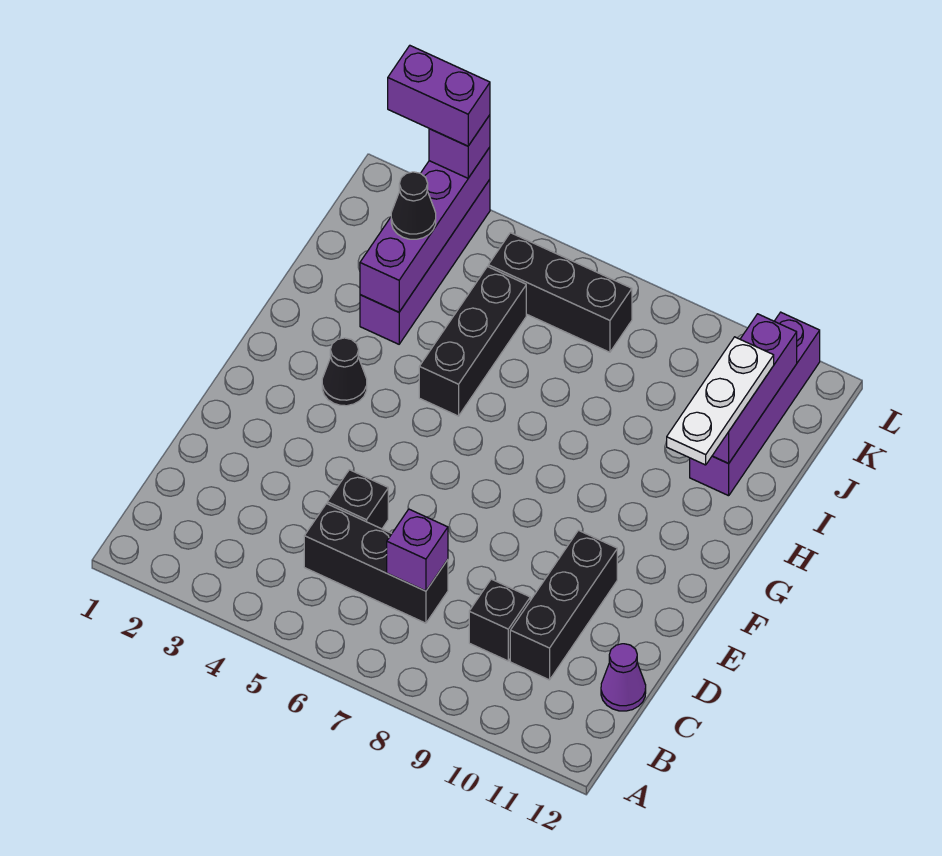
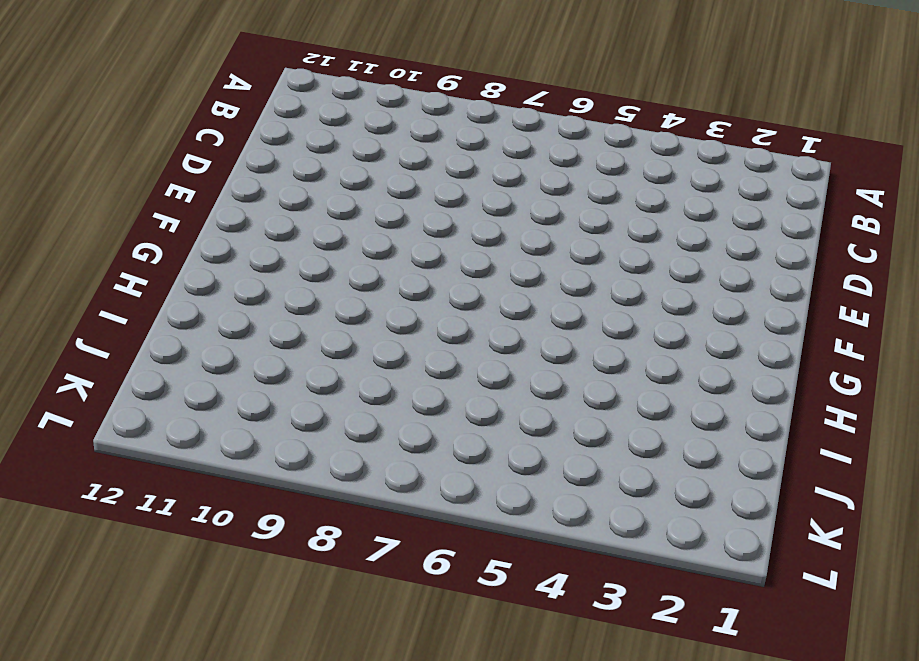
none -> black brick C5:C7 level 1
none -> black brick C9 level 1
none -> black brick C10:E10 level 1

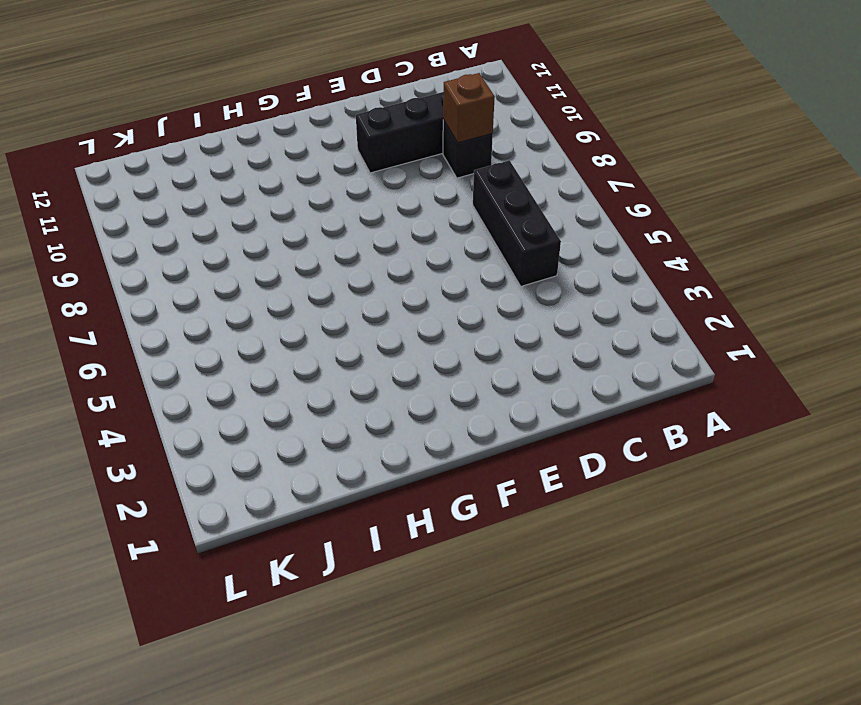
brown brick C9 level 2 -> none
none -> purple cone C12 level 1
none -> black brick D5 level 1
none -> black cone G3 level 1

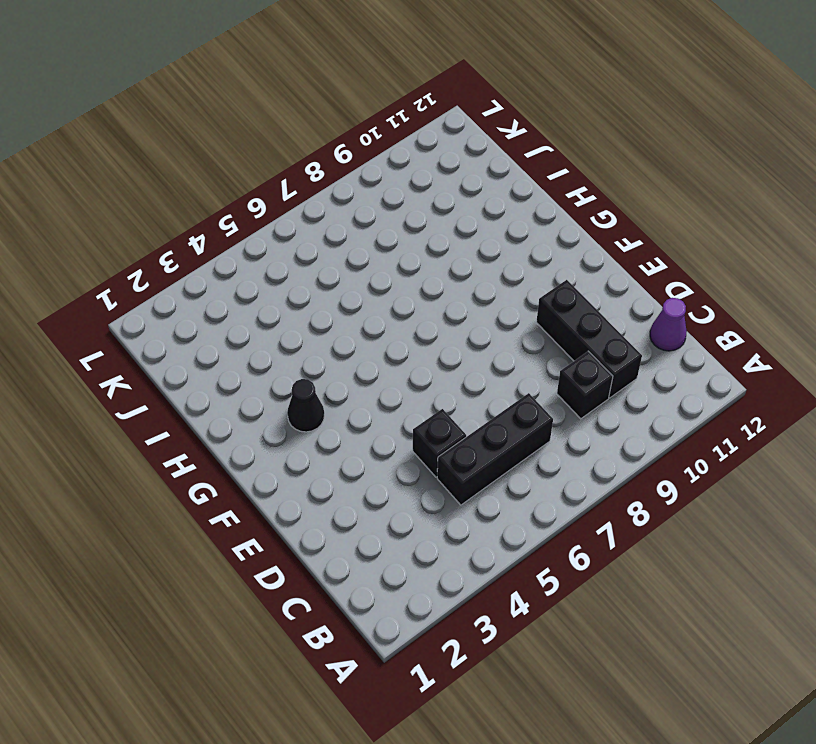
none -> black brick H5:J5 level 1
none -> purple brick I3:L3 level 1
none -> purple brick I11:L11 level 1

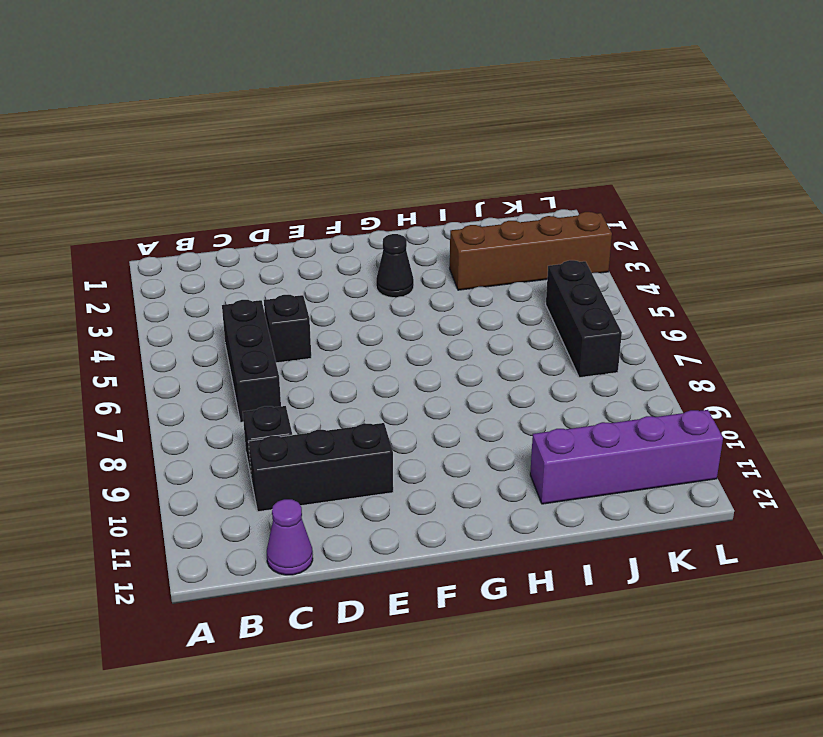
brown brick I3:L3 level 1 -> purple brick I3:L3 level 1
none -> black brick H5:J5 level 1
none -> purple brick C7 level 2
none -> purple brick I3:L3 level 2

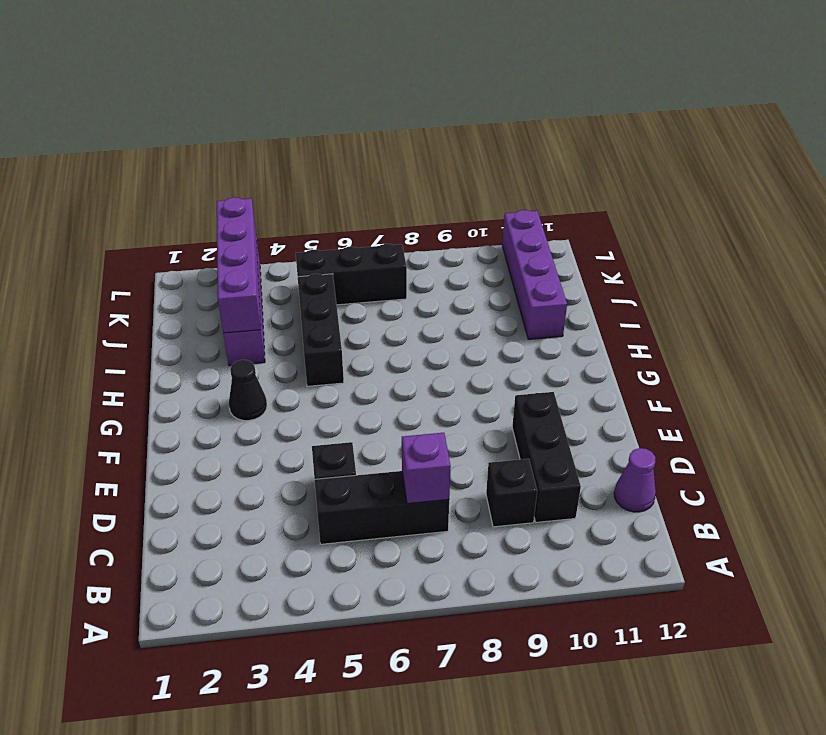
none -> purple brick I11:K11 level 2
none -> white plate H11:J11 level 3
none -> black cone J3 level 3

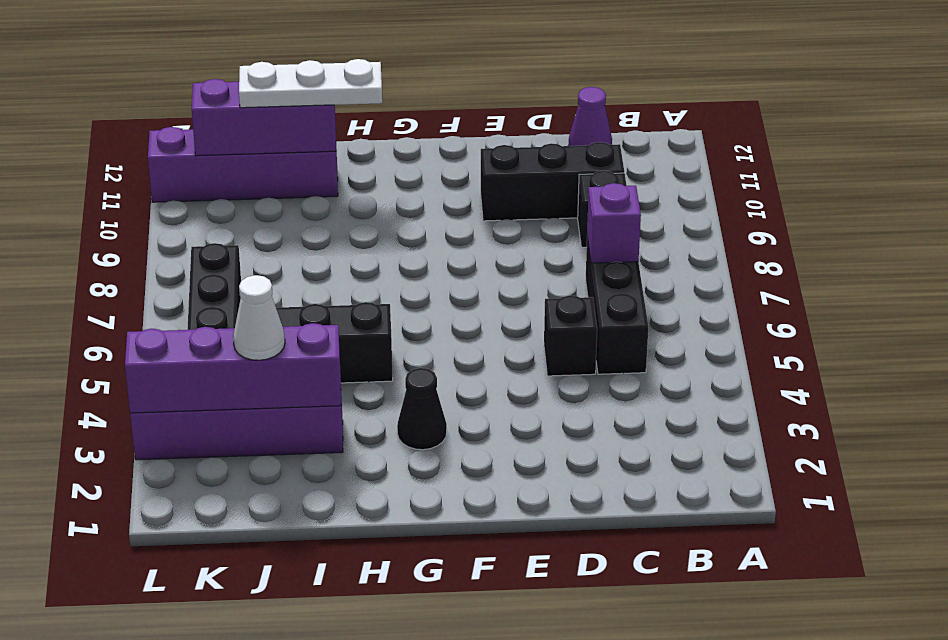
white cone J3 level 3 -> black cone J3 level 3
none -> purple brick L3 level 3
none -> purple brick L2:L3 level 4

